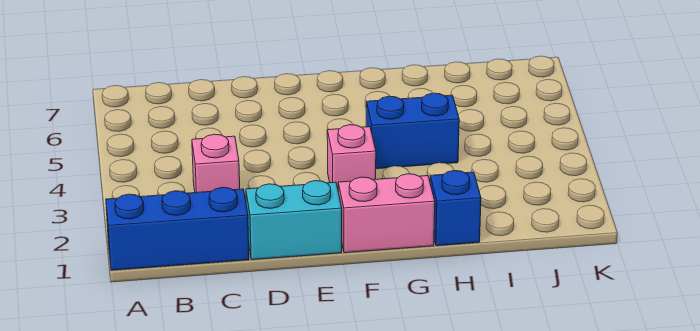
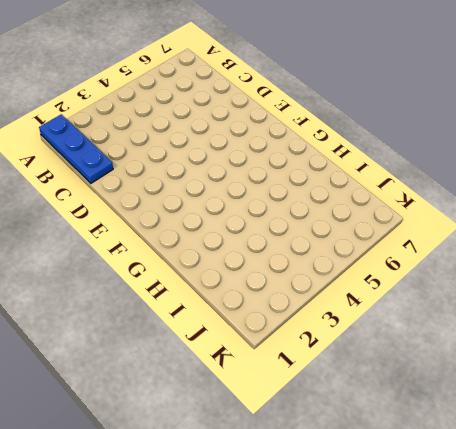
blue plate A1:C1 level 1 -> blue brick A1:C1 level 1
none -> pink brick C3 level 1
none -> cyan brick D1:E1 level 1

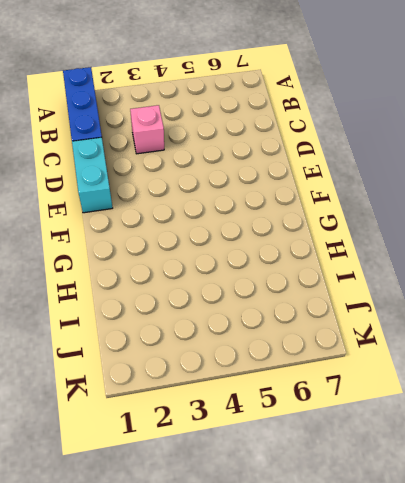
none -> pink brick F1:G1 level 1
none -> pink brick F3 level 1

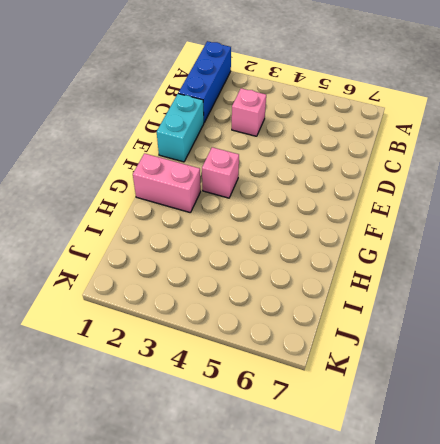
pink brick G1:G2 level 1 -> pink brick F1:G1 level 1
none -> blue brick G4:H4 level 1
none -> blue brick H1 level 1

